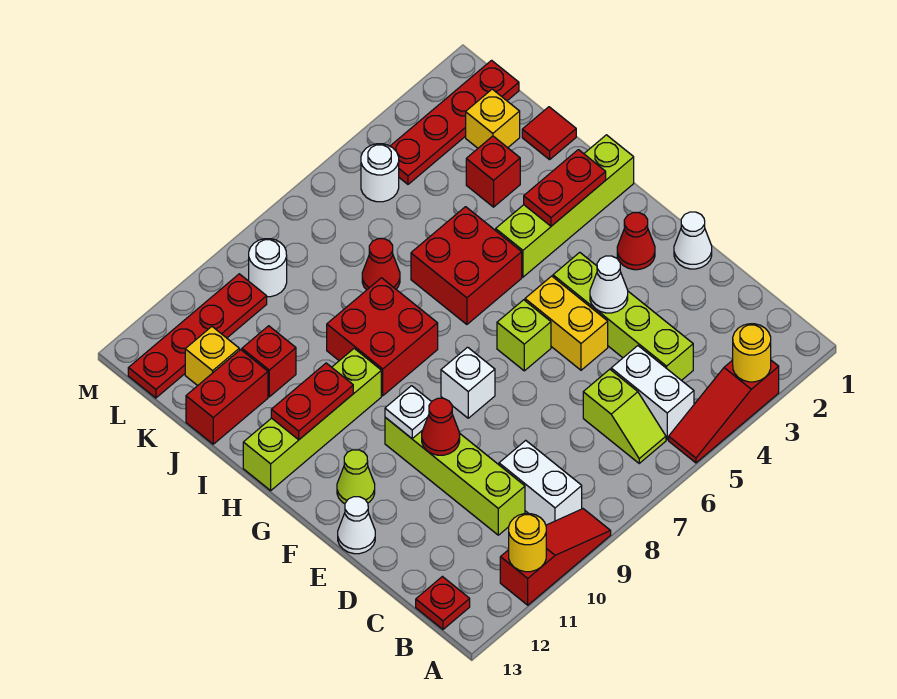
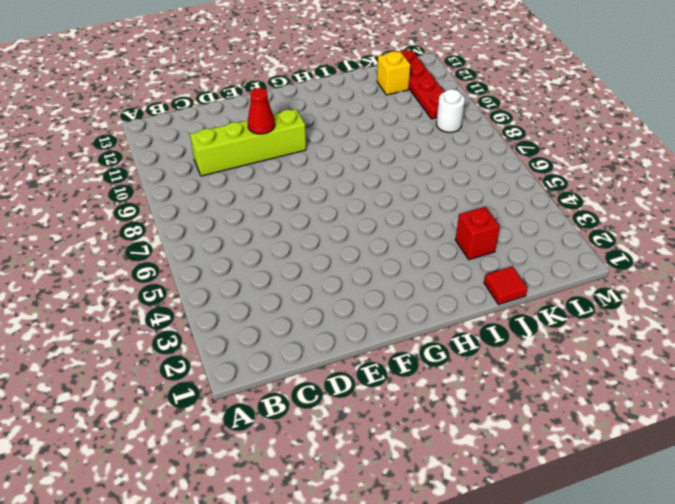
none -> red slope A3:A5 level 1 top 3
none -> red slope A9:A11 level 1 top 11
none -> white brick B5:C5 level 1
none -> lime slope B6:C6 level 1 top C

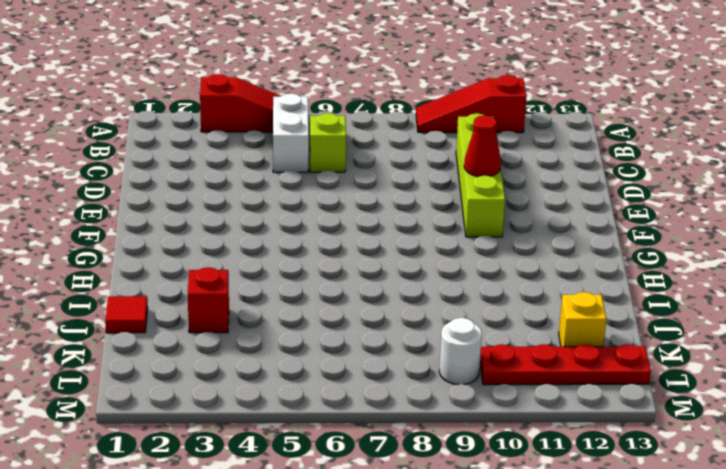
none -> white brick B9:C9 level 1
none -> red plate B13 level 1
none -> lime brick C4:F4 level 1
none -> white cone E1 level 1

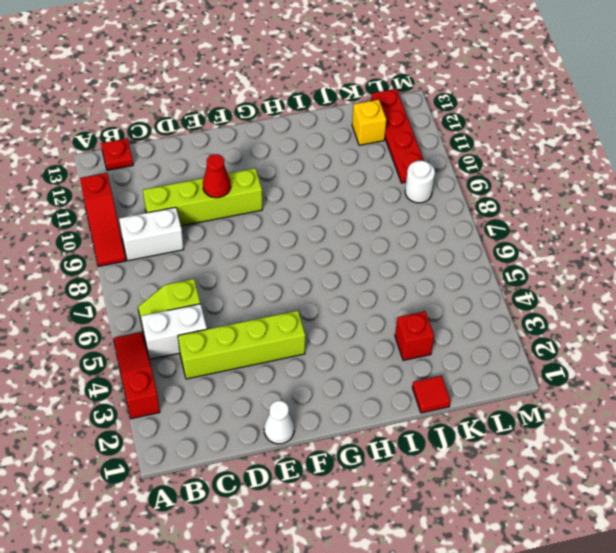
none -> yellow brick E5:F5 level 1
none -> white cone E13 level 1
none -> red cone F2 level 1
none -> lime brick F6 level 1

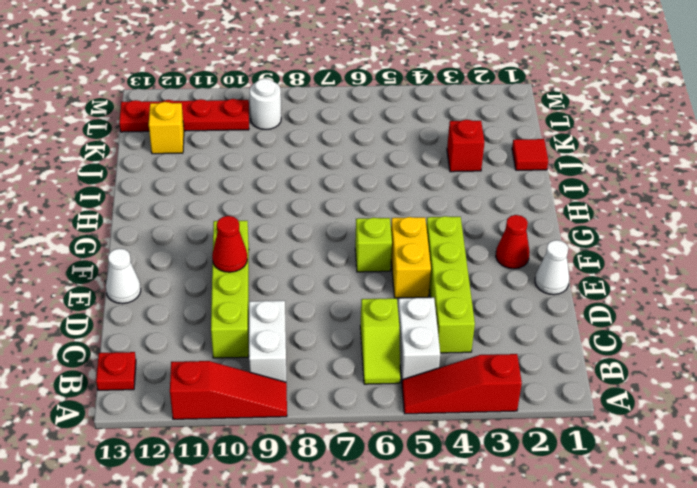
none -> white brick F8 level 1
none -> lime cone F12 level 1
none -> lime brick H1:H4 level 1
none -> red brick H5:I6 level 1

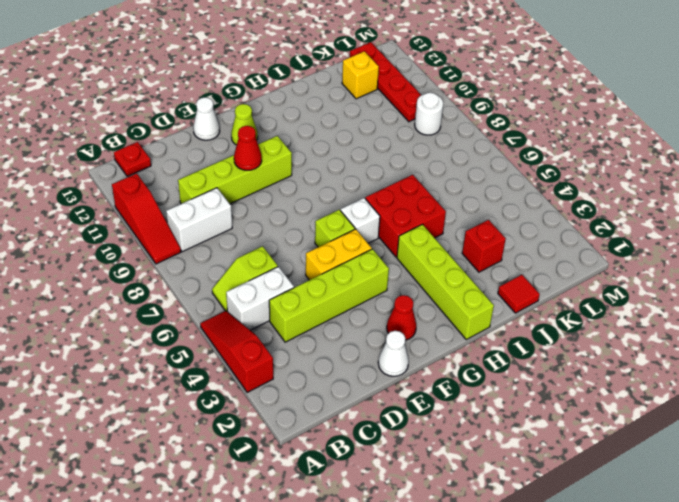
white brick G6 level 1 -> white brick F8 level 1
none -> red brick H8:I9 level 1
none -> lime brick H10:H13 level 1
none -> red cone J7 level 1
none -> red brick J11 level 1

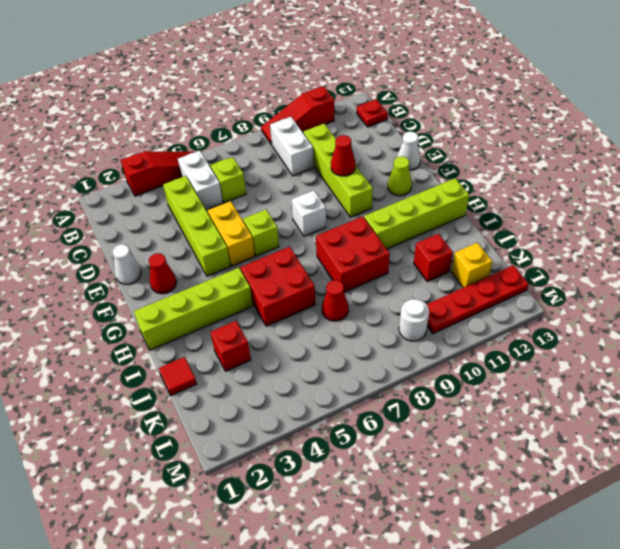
none -> red brick J12:J13 level 1
none -> yellow brick K2 level 1
none -> red plate L1:L4 level 1
none -> white round brick L5 level 1

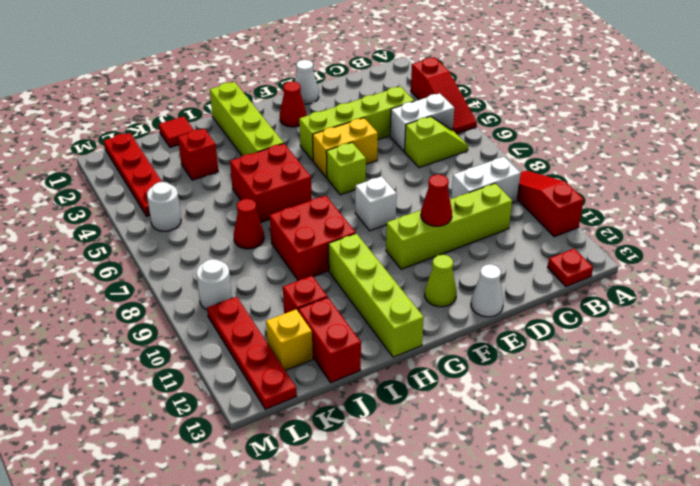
none -> yellow brick K2 level 1
none -> yellow round brick A3 level 2
none -> yellow round brick A11 level 2
none -> white cone E4 level 2

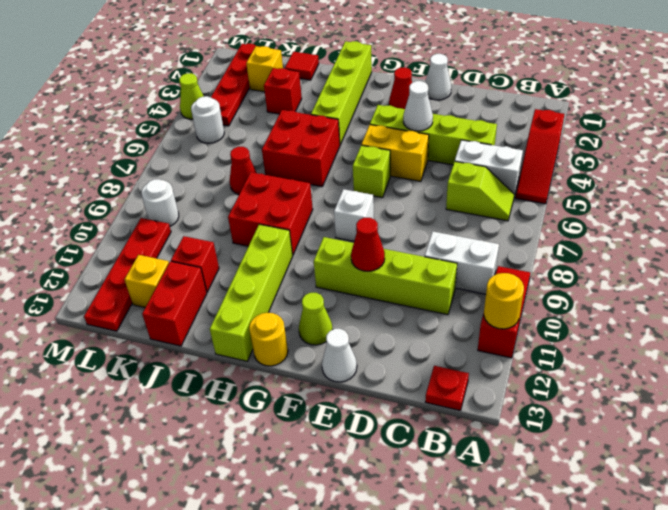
yellow round brick G13 level 1 -> yellow round brick A3 level 2
lime cone M4 level 1 -> none
none -> white plate F10 level 2
none -> red plate H2:H3 level 2
none -> red plate H11:H12 level 2

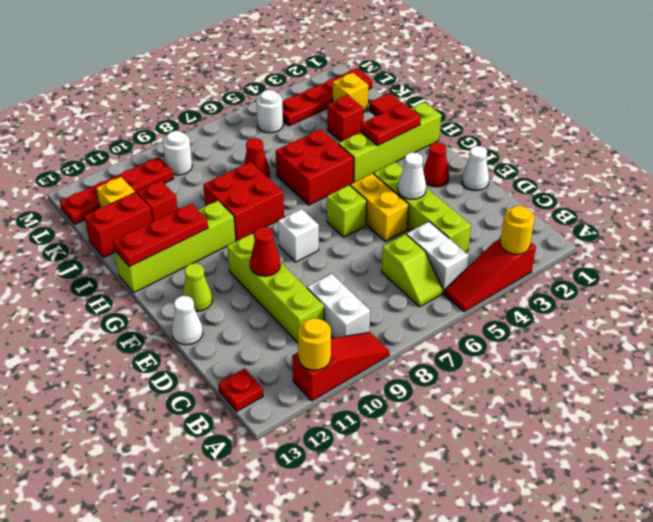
red plate H11:H13 level 2 -> red plate H11:H12 level 2
none -> white plate F10 level 2

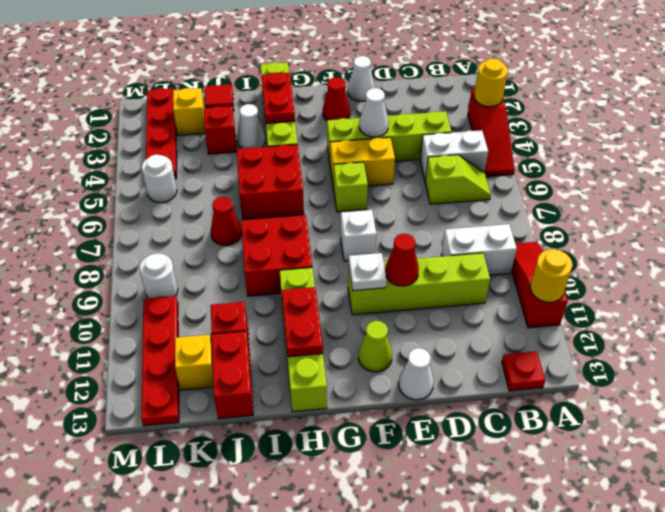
white cone I3 level 1 -> none

